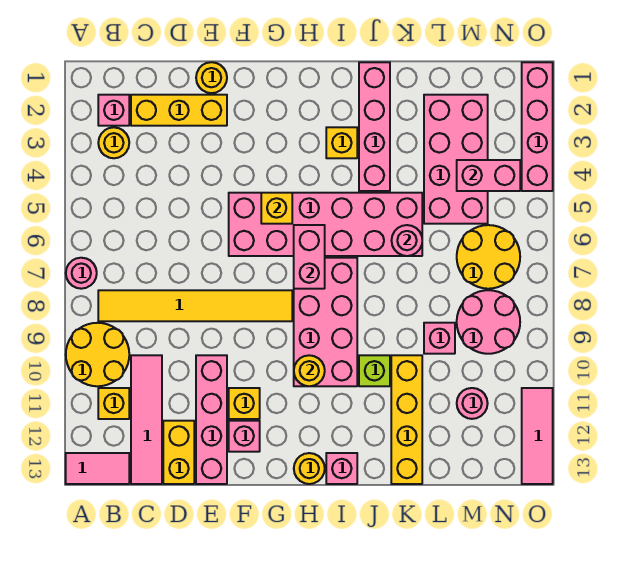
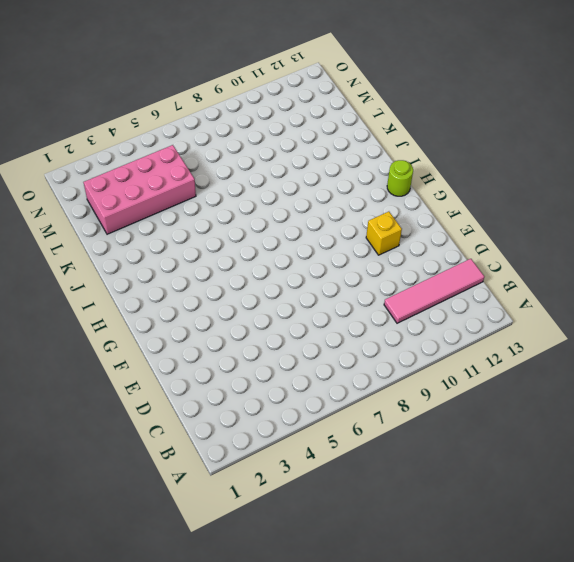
lime round brick H13 level 1 -> yellow round brick H13 level 1
none -> pink round brick A7 level 1
none -> yellow round brick A9:B10 level 1
none -> pink tile A13:B13 level 1
none -> pink brick B2 level 1

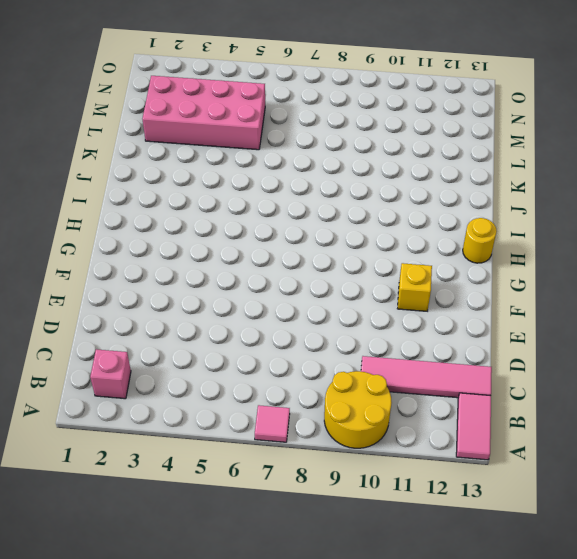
pink tile A7 level 1 -> pink round brick A7 level 1
none -> yellow round brick B3 level 1
none -> yellow tile B8:G8 level 1
none -> yellow brick B11 level 1
none -> yellow brick C2:E2 level 1

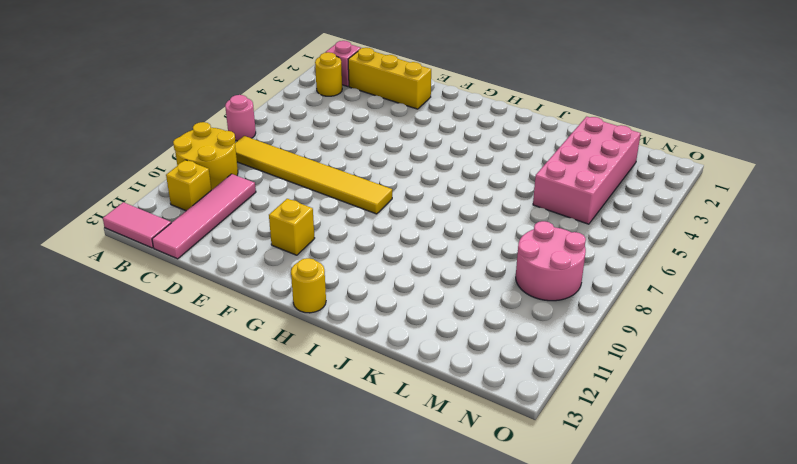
none -> yellow brick D12:D13 level 1
none -> yellow round brick E1 level 1
none -> pink brick E10:E13 level 1
none -> pink brick F5:K6 level 1

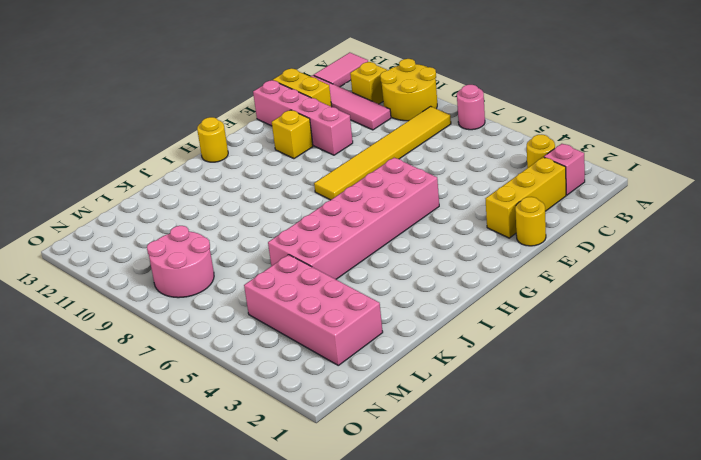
none -> pink brick F12 level 1
none -> pink brick H7:I10 level 1
none -> yellow brick I3 level 1
none -> pink brick I13 level 1

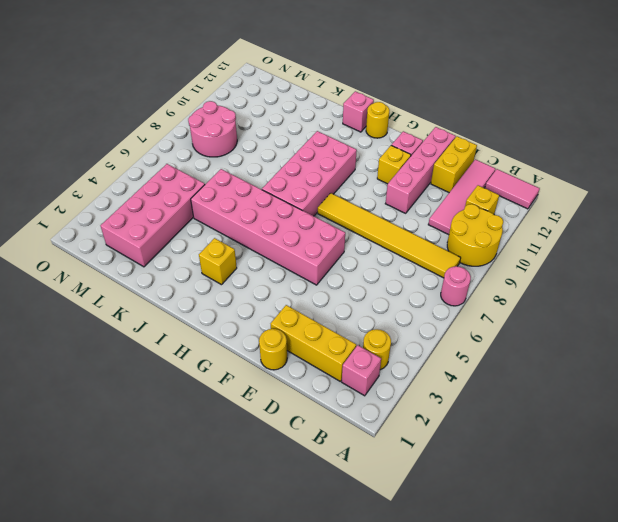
none -> pink brick J1:J4 level 1
none -> lime brick J10 level 1
none -> yellow brick K10:K13 level 1
none -> pink brick L9 level 1

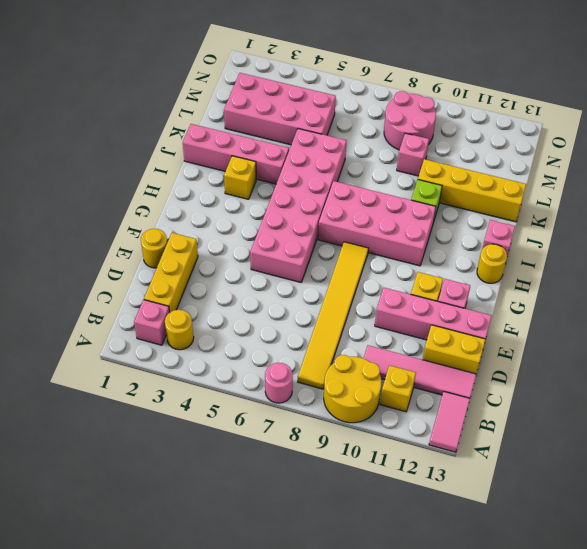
none -> yellow round brick M6:N7 level 1
none -> pink round brick M11 level 1
none -> pink brick O1:O4 level 1
none -> pink tile O11:O13 level 1

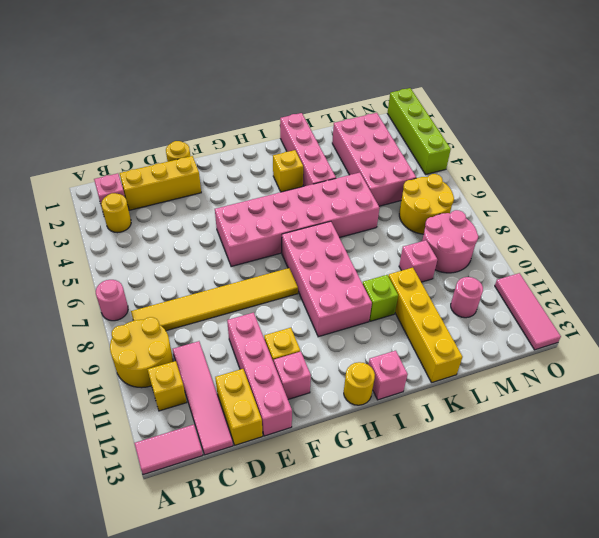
lime brick O1:O4 level 1 -> pink brick O1:O4 level 1
none -> yellow brick G5 level 2
none -> pink brick H6:H7 level 2
none -> yellow round brick H10 level 2
none -> pink round brick K6 level 2

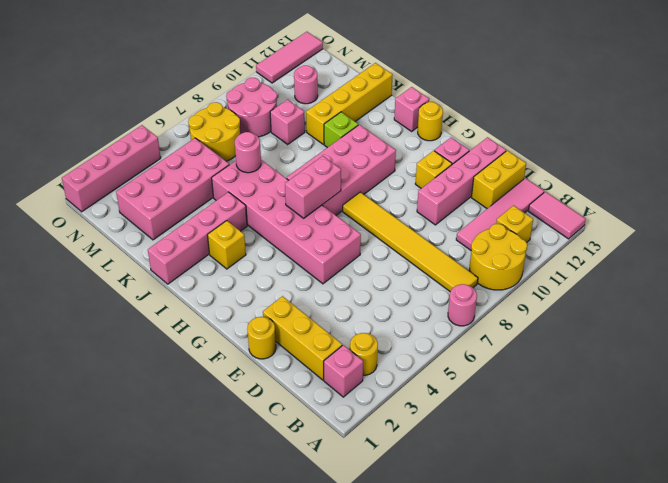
none -> yellow brick G5 level 2
none -> yellow round brick H10 level 2
none -> pink brick M4:N4 level 2

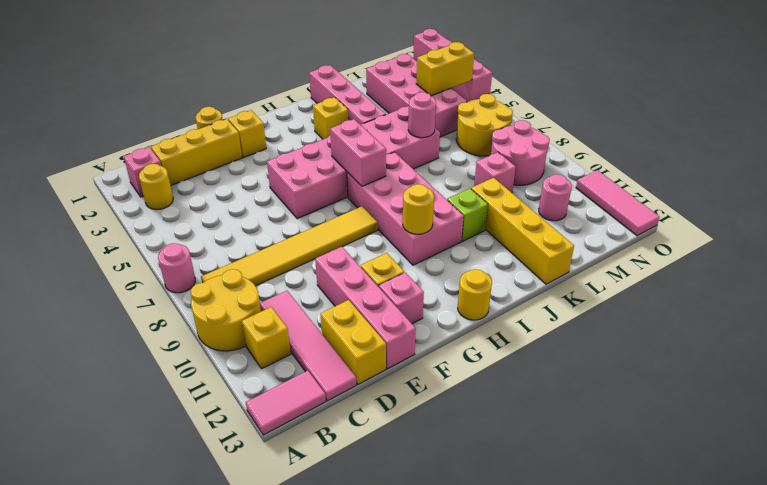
yellow brick F2 level 1 -> yellow brick G5 level 2
yellow brick M4:N4 level 2 -> pink brick M4:N4 level 2
none -> pink brick I13 level 1

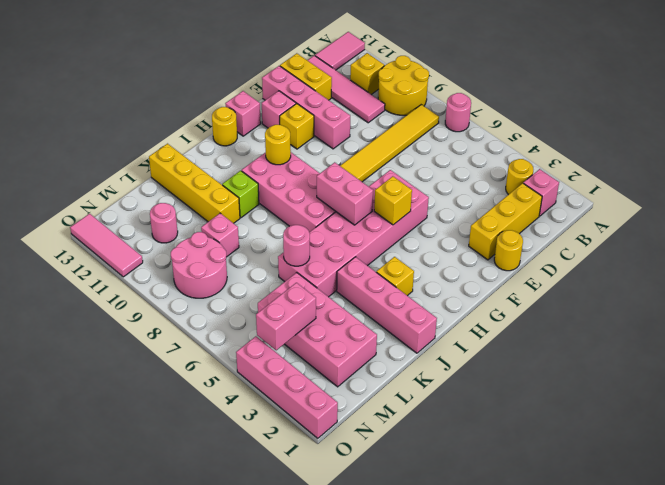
pink brick G13 level 1 -> pink brick I13 level 1
none -> yellow round brick M6:N7 level 1

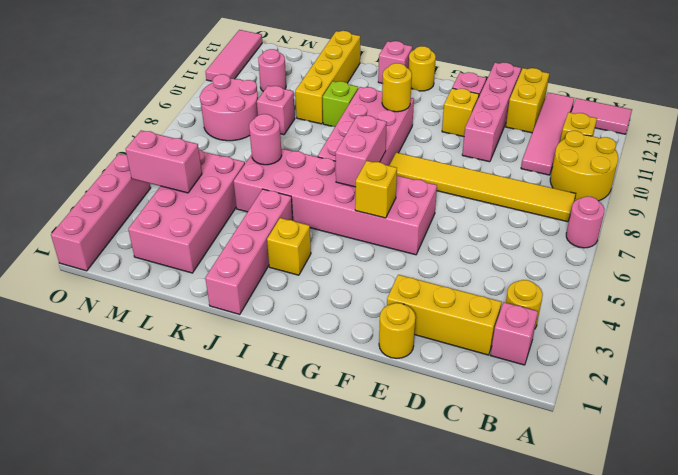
none -> yellow round brick M6:N7 level 1

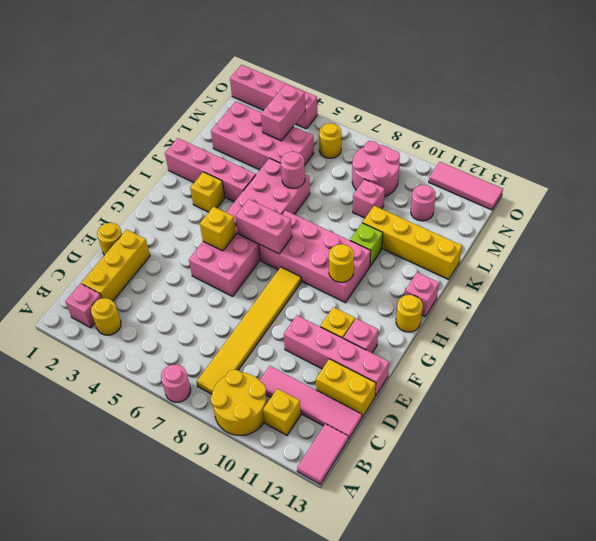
yellow round brick N6 level 1 -> yellow round brick M6:N7 level 1

